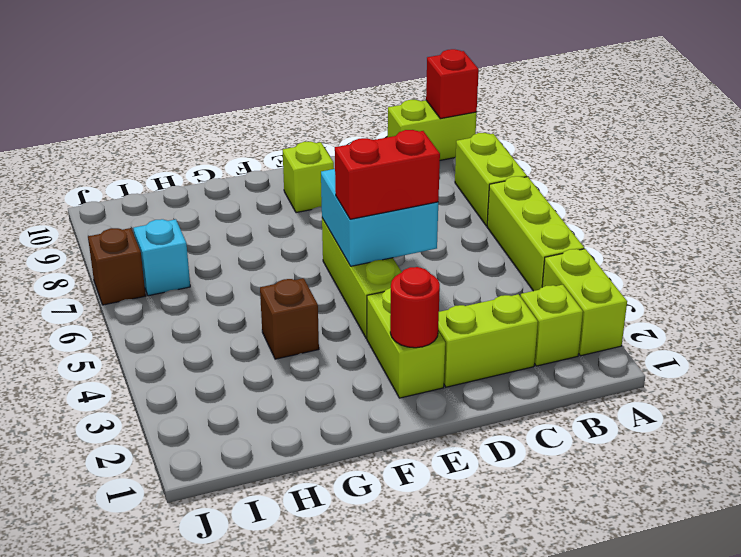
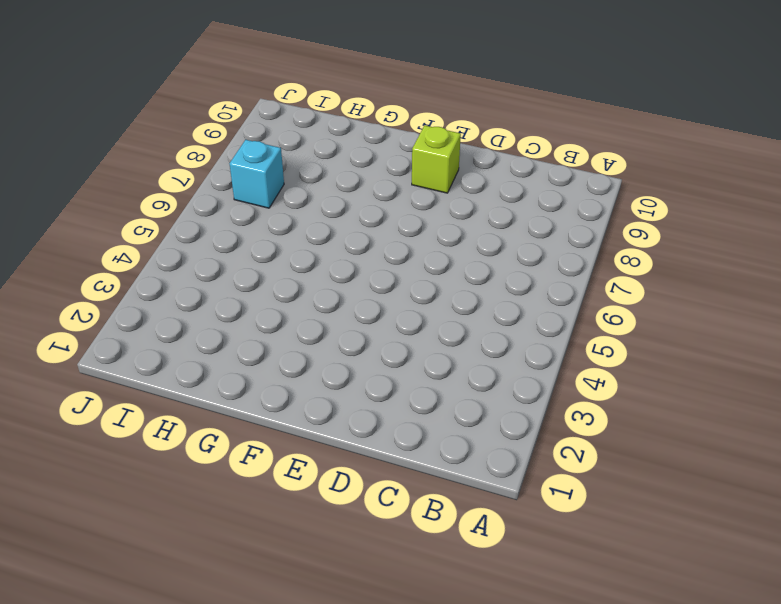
none -> lime brick A2:A3 level 1
none -> lime brick A4:A6 level 1
none -> lime brick A7:A8 level 1

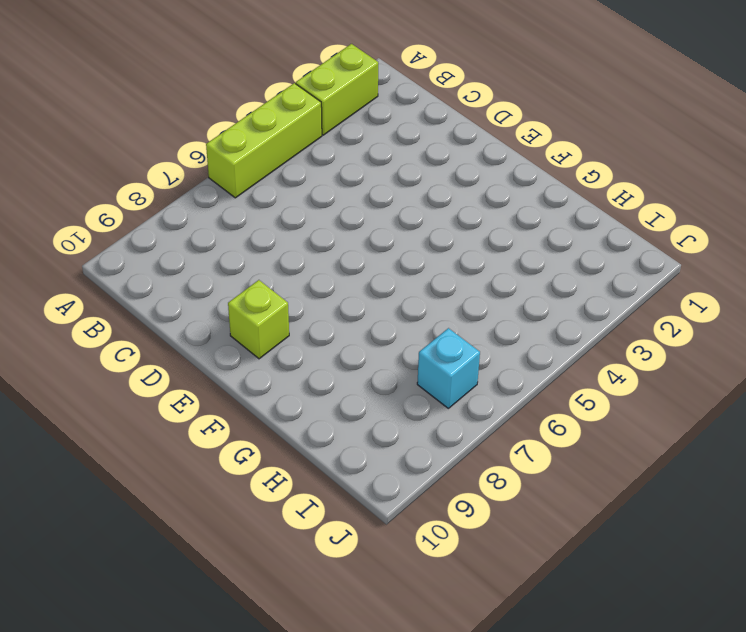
none -> lime brick A7:A8 level 1
none -> lime brick A10:B10 level 1
none -> lime brick B2 level 1

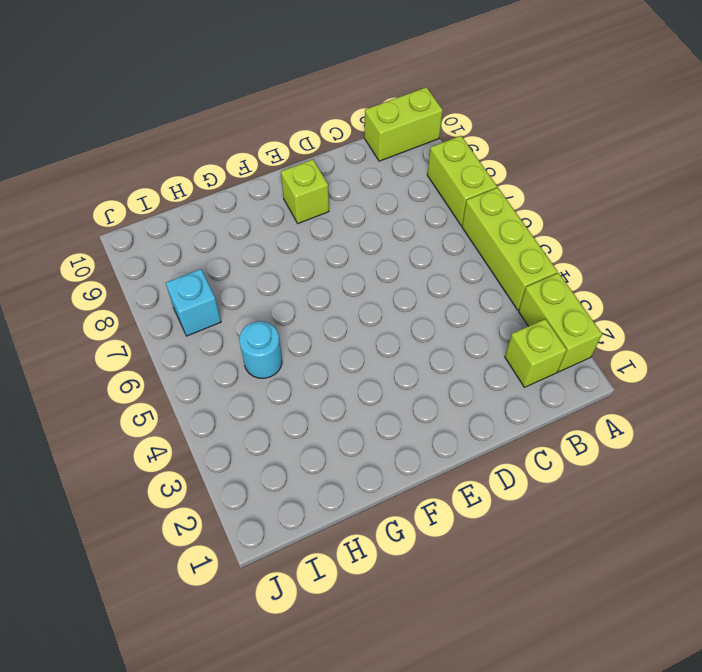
cyan round brick H5 level 1 -> none
none -> lime brick C2:D2 level 1
none -> lime brick E2:E3 level 1
none -> lime brick E4:E6 level 1

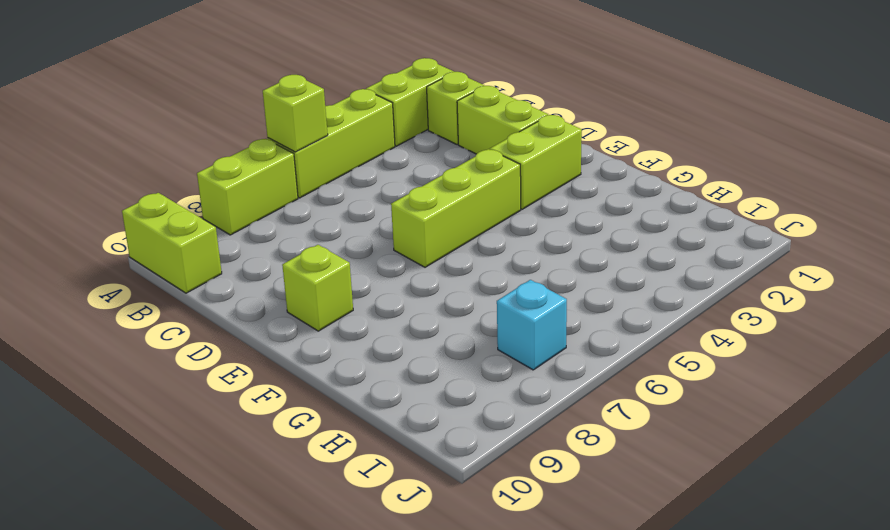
lime brick A6 level 2 -> none
none -> brown brick G4 level 1
none -> brown brick J7 level 1
none -> red brick A10 level 2

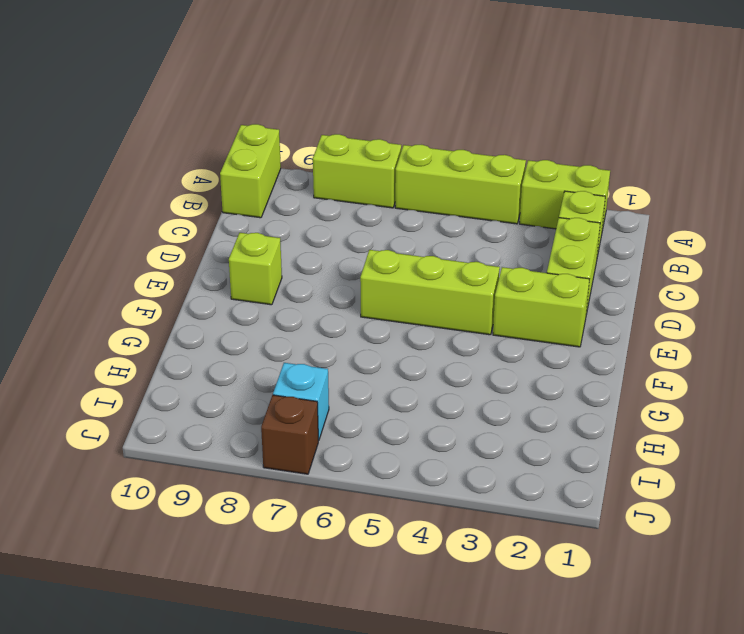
none -> brown brick G4 level 1
none -> red brick A10 level 2
none -> cyan brick D5:E6 level 2

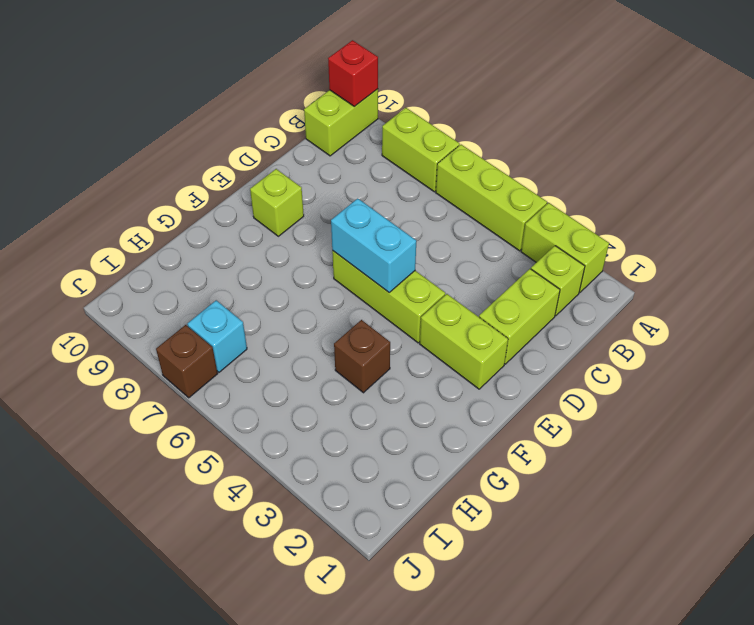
cyan brick E5:E6 level 2 -> cyan brick D5:E6 level 2
none -> red round brick E2 level 2
none -> red brick D5:E5 level 3

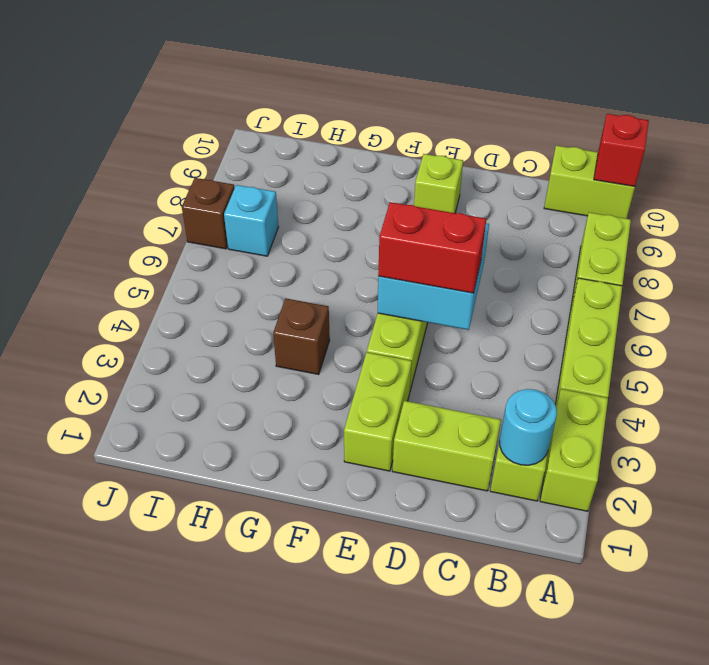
cyan round brick B2 level 2 -> none
none -> red round brick E2 level 2

